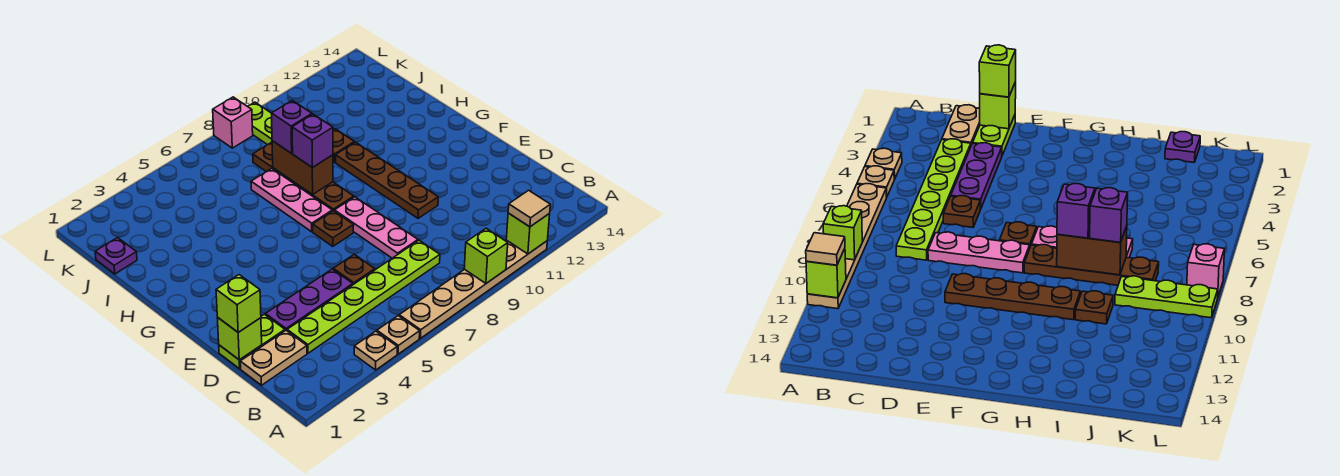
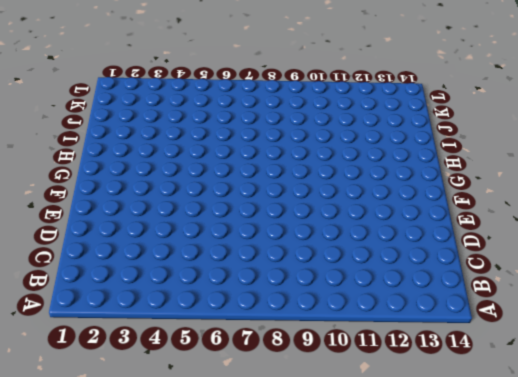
none -> tan plate A4 level 1
none -> tan plate A5 level 1
none -> tan plate A6:A11 level 1

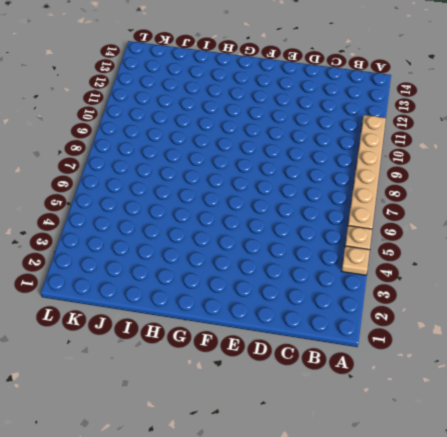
none -> tan plate C1:C2 level 1
none -> lime plate C3:C8 level 1
none -> lime plate D1:D2 level 1

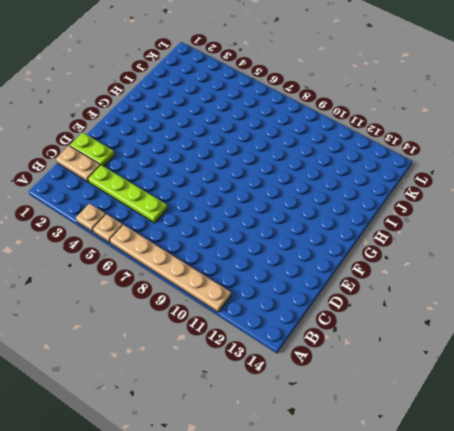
lime plate C3:C6 level 1 -> lime plate C3:C8 level 1
none -> purple plate D3:D5 level 1
none -> brown plate D6 level 1
none -> pink plate D8:F8 level 1

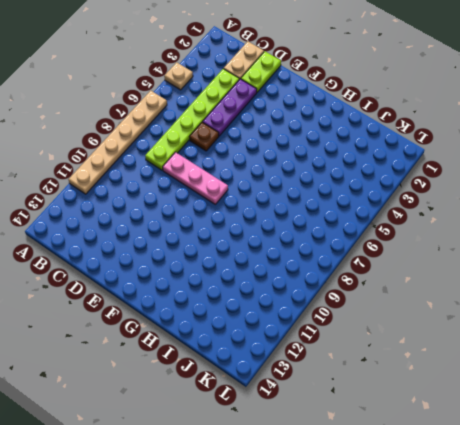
none -> tan plate A5 level 1
none -> brown plate E10:H10 level 1
none -> brown plate F7 level 1

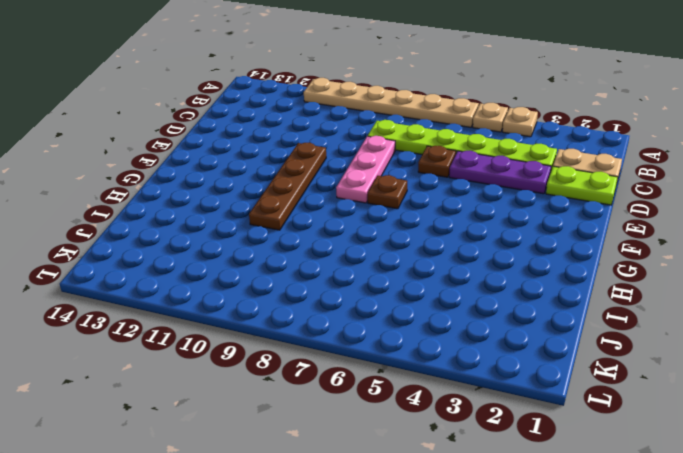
none -> pink plate G7:I7 level 1
none -> brown plate G8:J8 level 1
none -> brown plate I10 level 1

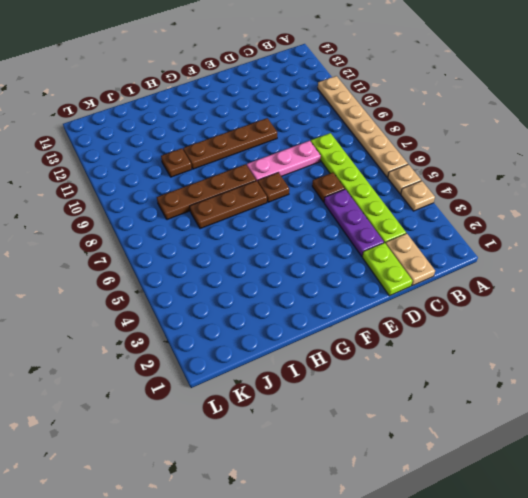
brown plate G7:I7 level 1 -> pink plate G7:I7 level 1
none -> purple plate J1 level 1
none -> lime plate J9:L9 level 1
none -> pink brick L8 level 1

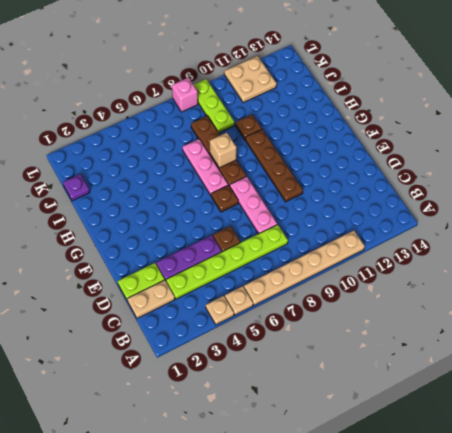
tan brick H8 level 2 -> brown brick H8:I8 level 2
tan plate K11:L12 level 1 -> none
none -> lime brick A9 level 2
none -> lime brick A11 level 2
none -> lime brick D1 level 2

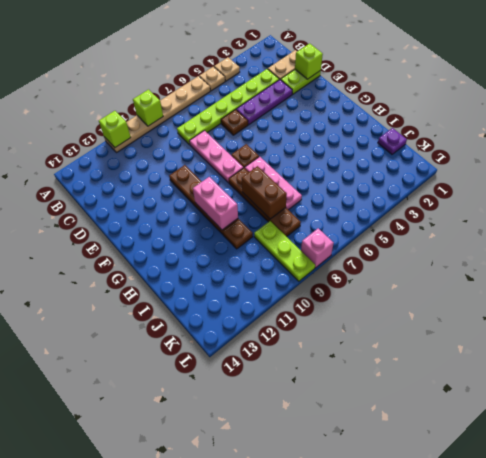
pink brick G10:H10 level 2 -> none
none -> tan tile A11 level 3
none -> lime brick D1 level 3
none -> purple brick H8 level 3

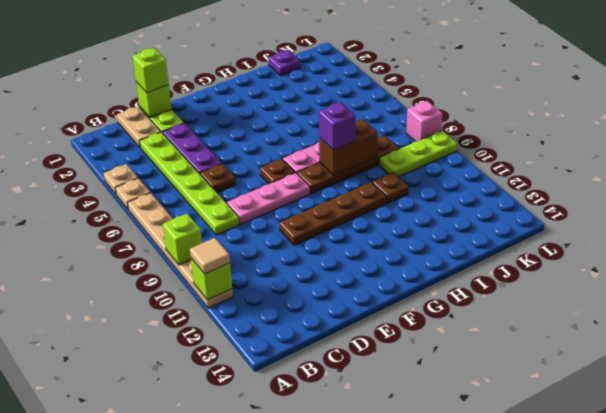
none -> purple brick I8 level 3

